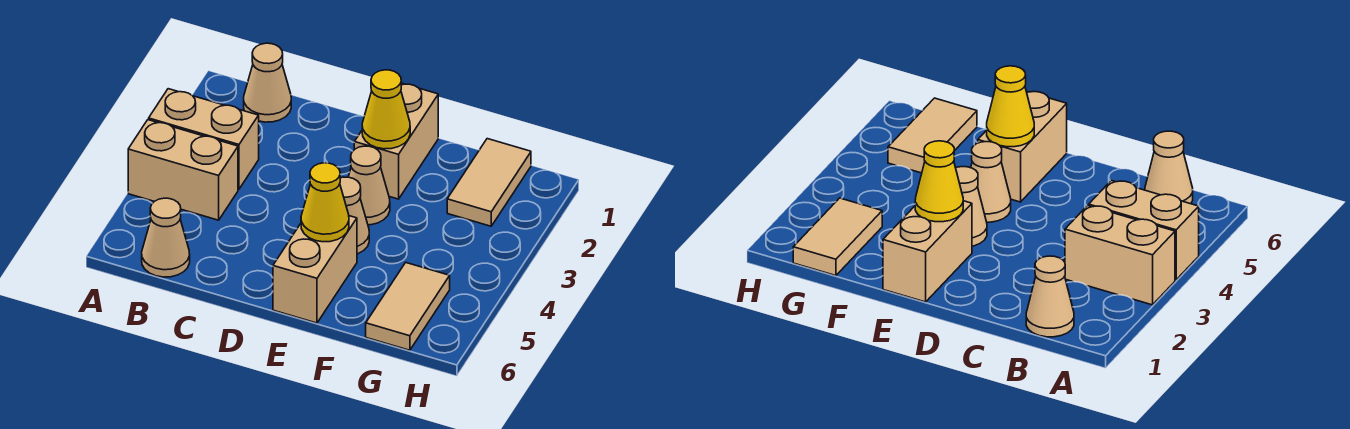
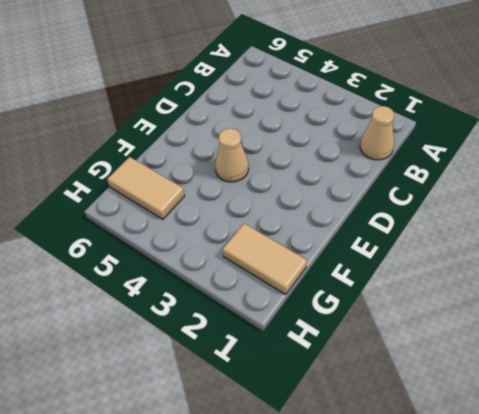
none -> tan brick A3:B3 level 1
none -> tan brick A4:B4 level 1
none -> tan cone B6 level 1

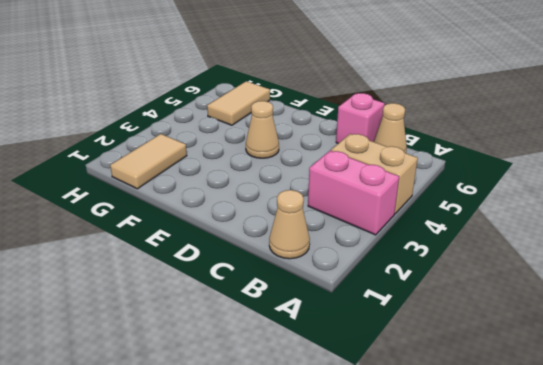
pink brick A3:B3 level 1 -> tan brick A3:B3 level 1
pink brick C6 level 1 -> none
none -> tan brick E1:E2 level 1
none -> tan cone E3 level 1
none -> tan brick E5:E6 level 1

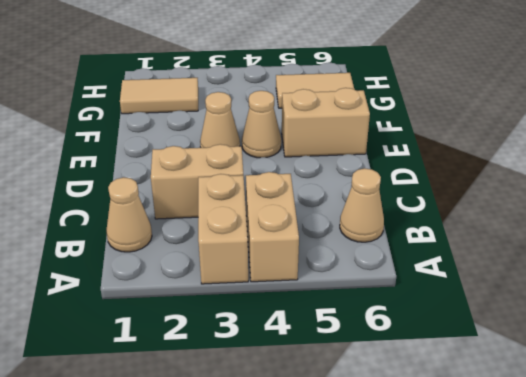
tan brick C2:C3 level 1 -> tan brick E1:E2 level 1
none -> yellow cone E2 level 2
none -> yellow cone E5 level 2

